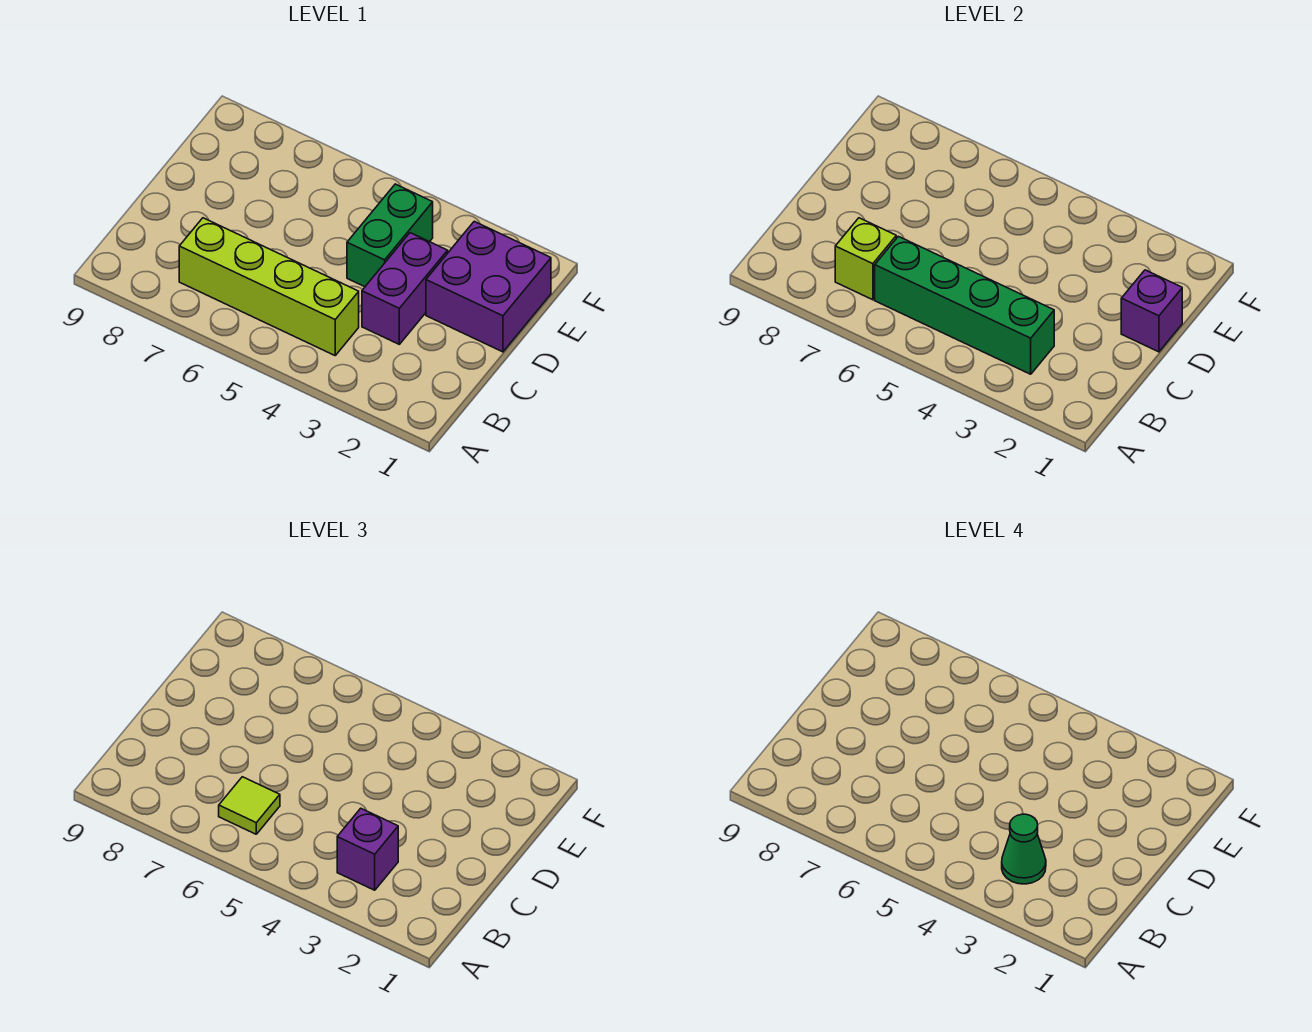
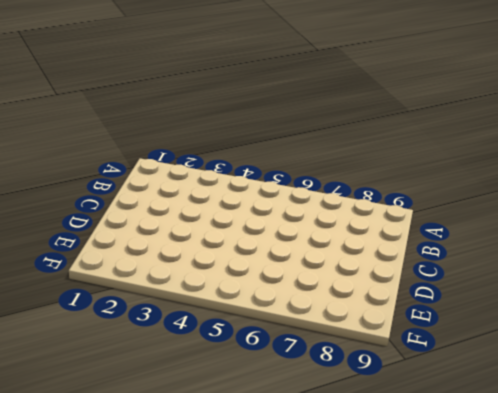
none -> lime brick B4:B7 level 1
none -> purple brick C3:D3 level 1

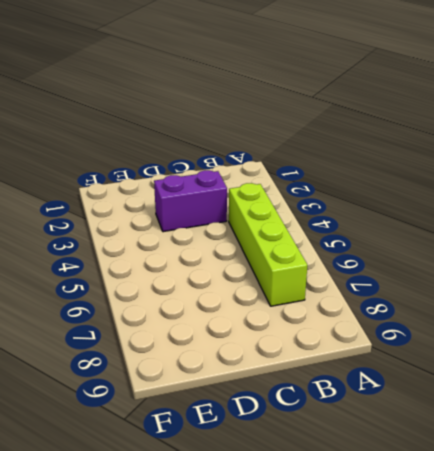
none -> purple brick D1:E2 level 1
none -> green brick D4:E4 level 1

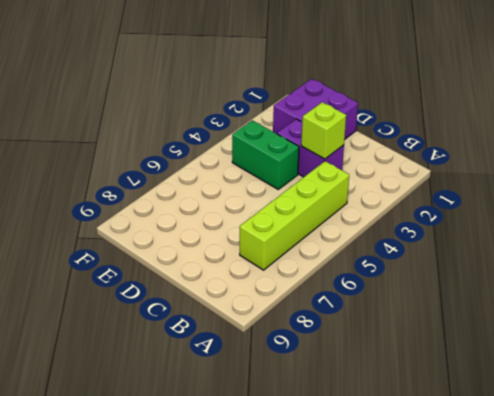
lime brick C3 level 2 -> lime brick B7 level 2
none -> green brick B3:B6 level 2
none -> purple brick D1 level 2

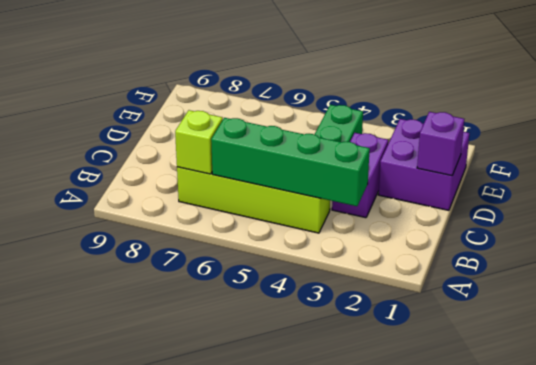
none -> purple brick B3 level 3
none -> lime tile B6 level 3

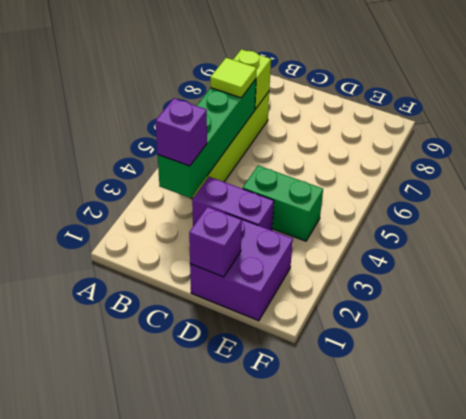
none -> green cone B3 level 4

